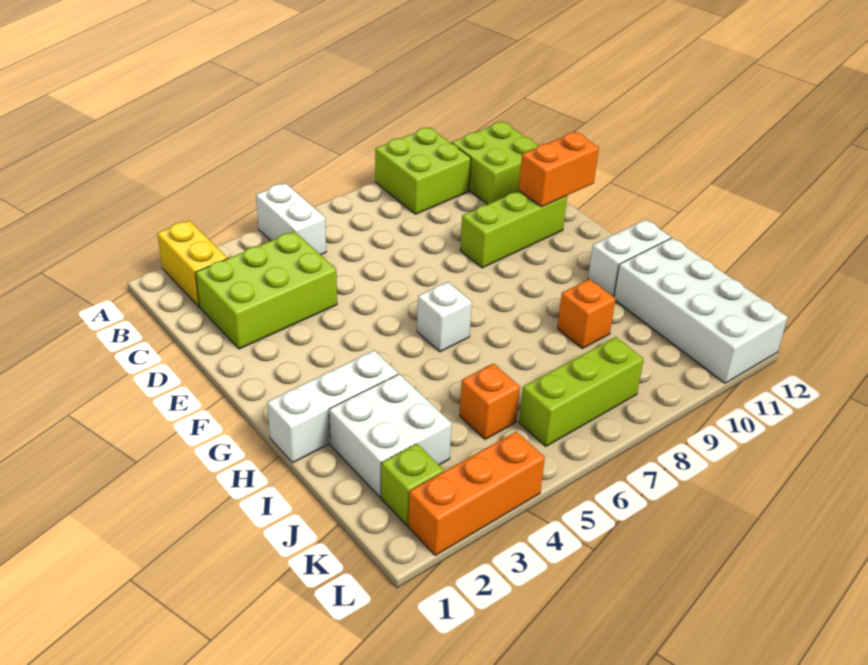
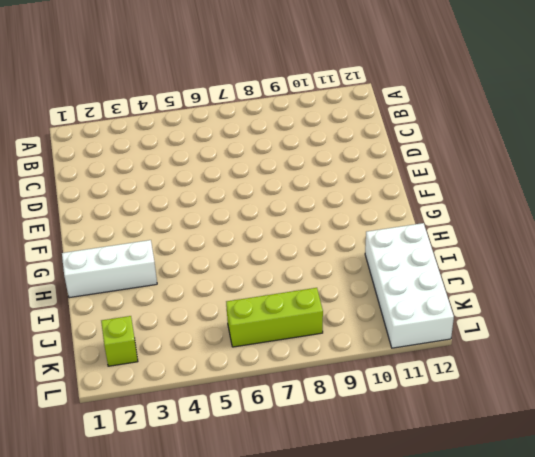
none -> yellow brick A2:B2 level 1
none -> white brick A5:B5 level 1
none -> lime brick A9:B10 level 1

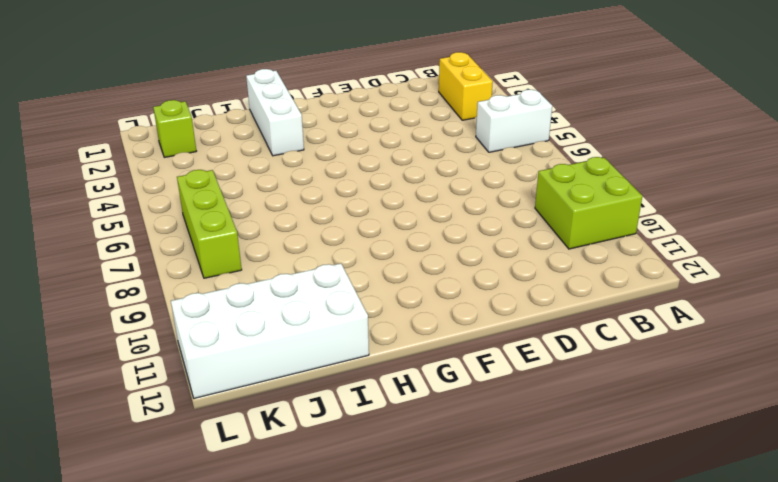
yellow brick B2:B3 level 1 -> yellow brick A2:B2 level 1
none -> lime brick B11:C12 level 1
none -> lime brick C2:D4 level 1
none -> lime brick E9:E11 level 1

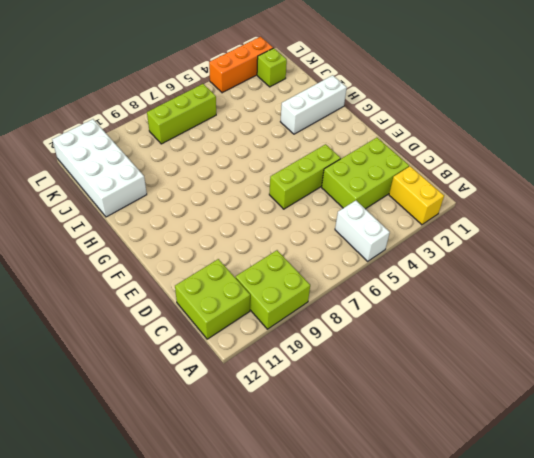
lime brick E4:E6 level 1 -> lime brick E9:E11 level 1
none -> white brick G6 level 1
none -> white brick H11:H12 level 1
none -> white brick I2:J3 level 1

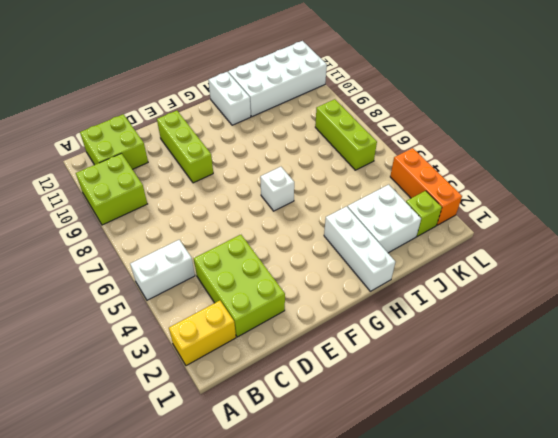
none -> orange brick I9 level 1
none -> orange brick J5 level 1
none -> orange brick E11:E12 level 2

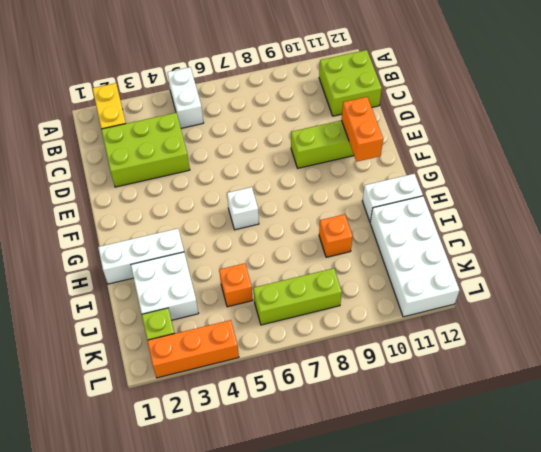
orange brick E11:F11 level 2 -> orange brick E11:E12 level 2
none -> lime brick A9:B10 level 1

